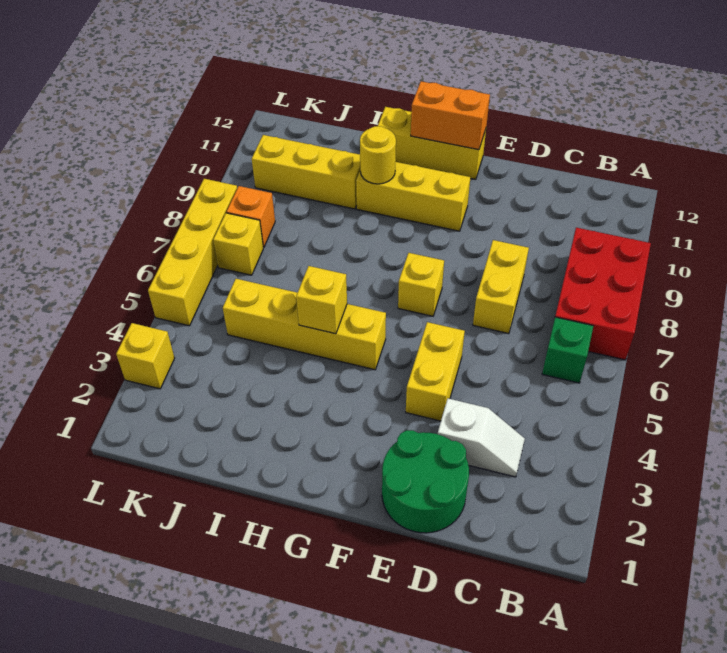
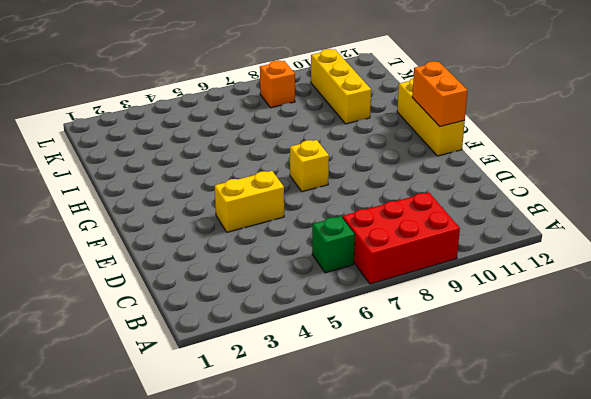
none -> white slope C3:D3 level 1 top D
none -> green round brick D1:E2 level 1
none -> yellow brick D7:D8 level 1

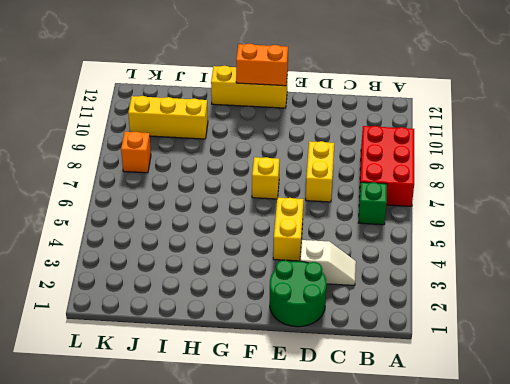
none -> yellow brick F10:H10 level 1
none -> yellow brick G5:J5 level 1
none -> yellow brick K7 level 1

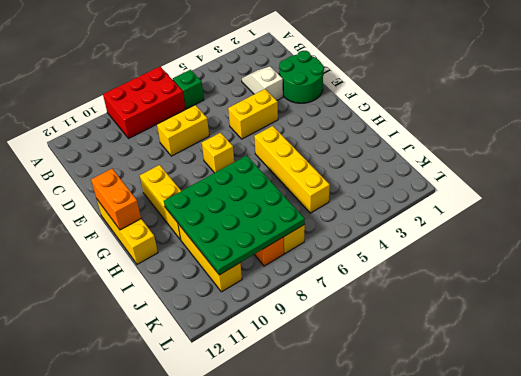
green plate H7:K10 level 2 -> yellow round brick H10 level 2
none -> yellow brick L3 level 1
none -> yellow brick L5:L8 level 1
none -> yellow brick H5 level 2

